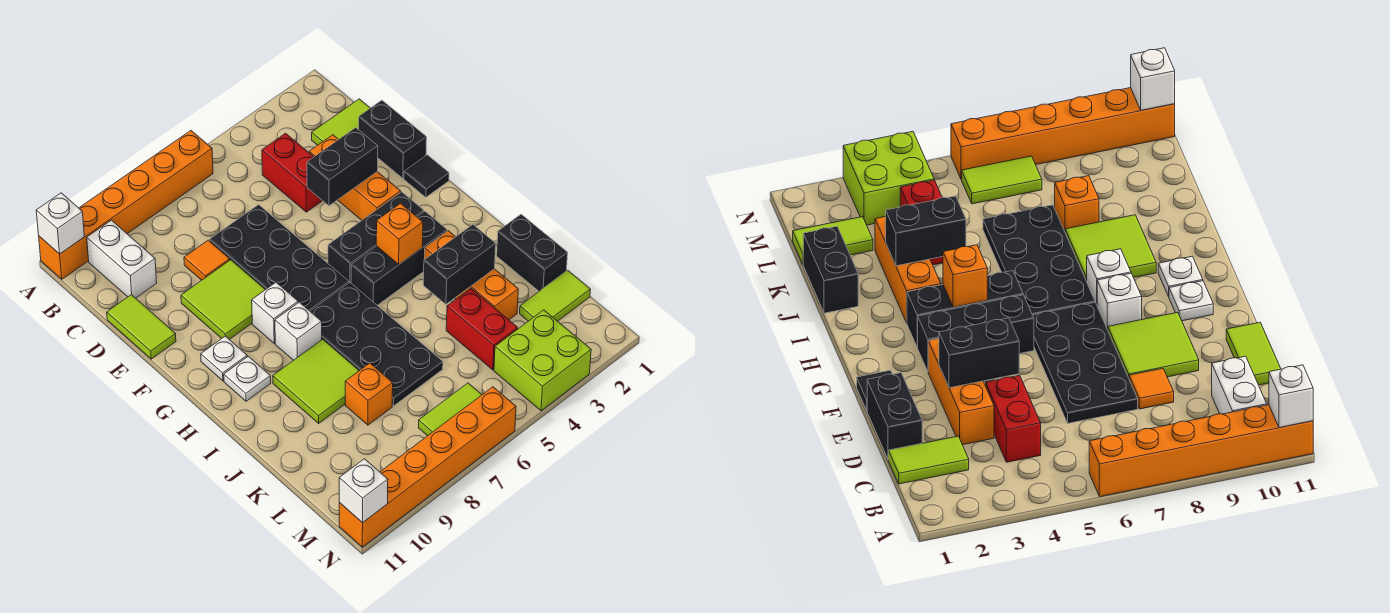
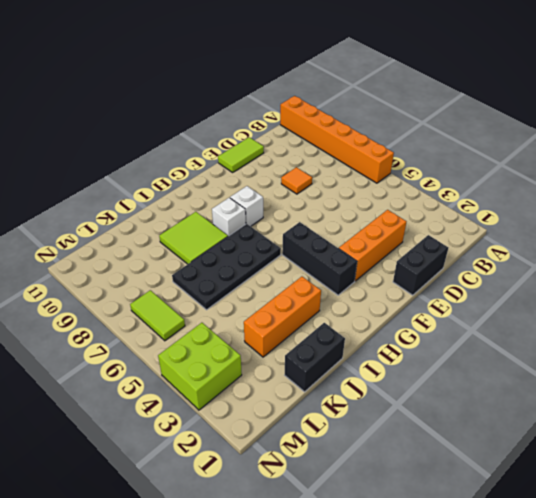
none -> white brick B10:C10 level 1
none -> lime tile C1:C2 level 1
none -> red brick C4:D4 level 1
none -> black plate D6:G7 level 1

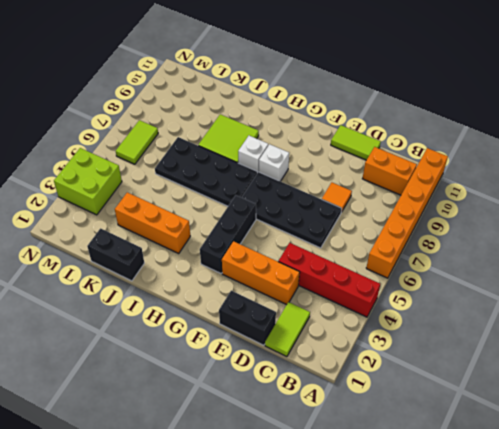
red brick A4:D4 level 1 -> red brick C4:D4 level 1
orange brick B10:C10 level 1 -> white brick B10:C10 level 1
none -> lime tile E8:F9 level 1
none -> black tile F1 level 1
none -> white plate G10 level 1
none -> black brick H3:H5 level 1

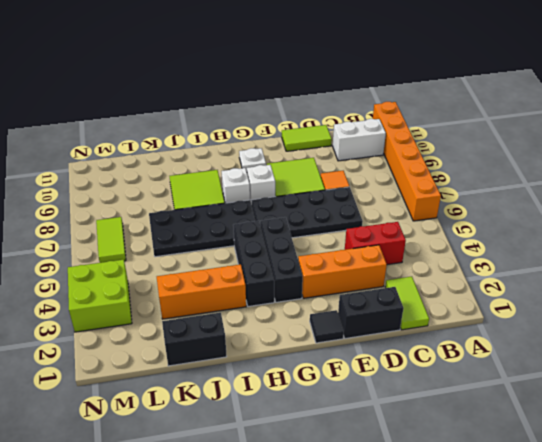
none -> white plate H10 level 1
none -> red brick K4:L4 level 1
none -> orange brick K8 level 1
none -> lime tile L1:L2 level 1

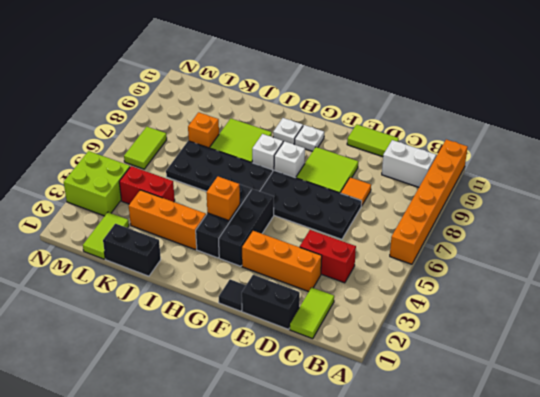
none -> orange brick N6:N11 level 1
none -> white brick A11 level 2
none -> black brick E3:E4 level 2
none -> black brick J3:J4 level 2

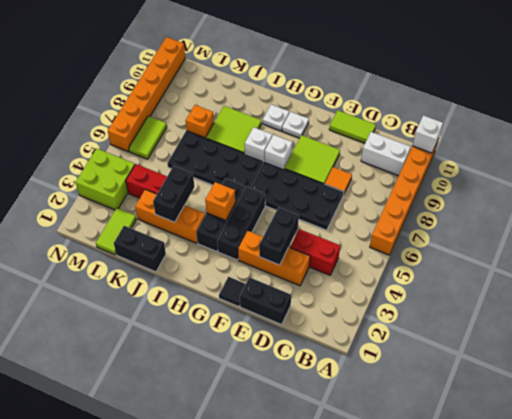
none -> lime tile C1:C2 level 1
none -> white brick N11 level 2

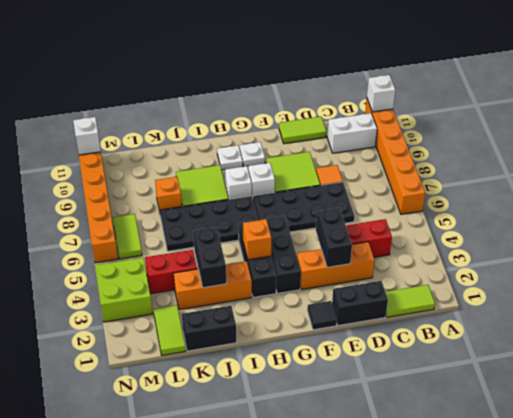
lime tile B1:C1 level 1 -> lime tile C1:C2 level 1

